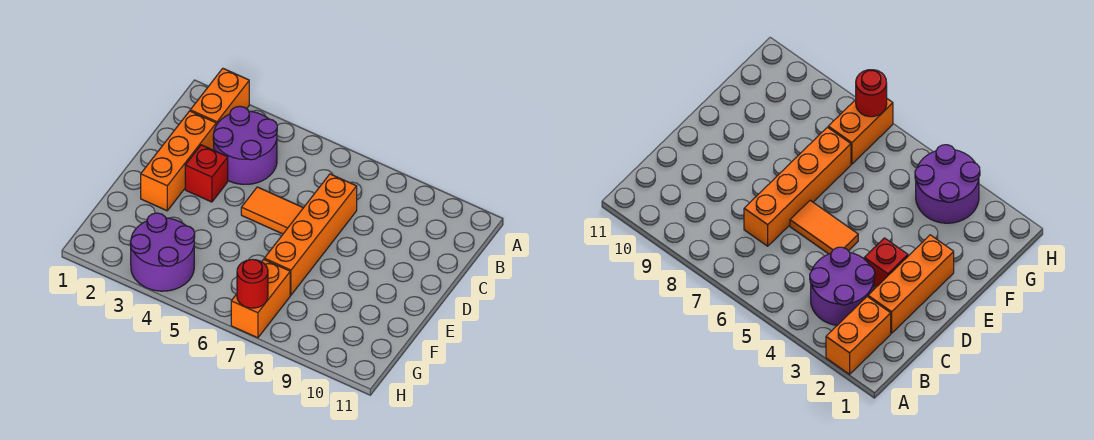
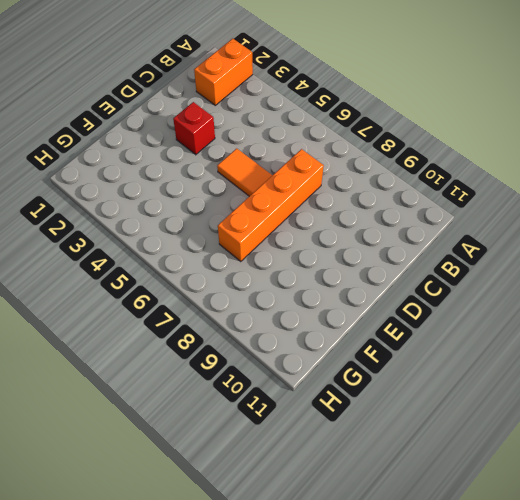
none -> purple round brick B3:C4 level 1
none -> orange brick C2:E2 level 1

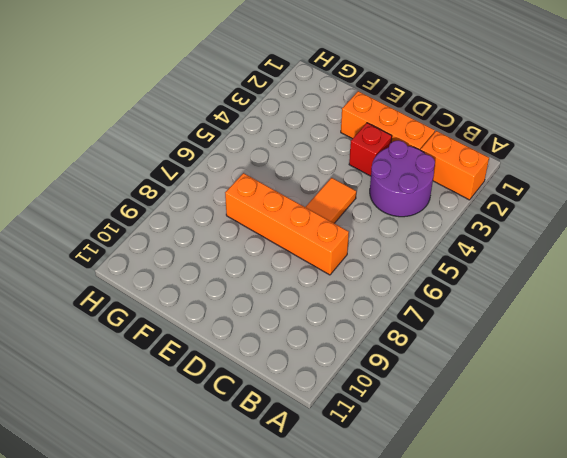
none -> purple round brick G3:H4 level 1
none -> orange brick G7:H7 level 1

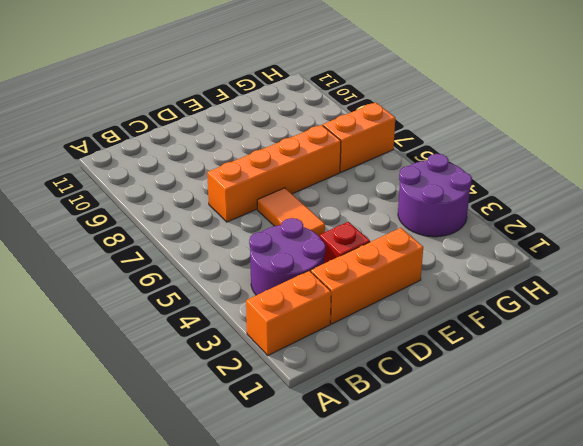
none -> red round brick H7 level 2

